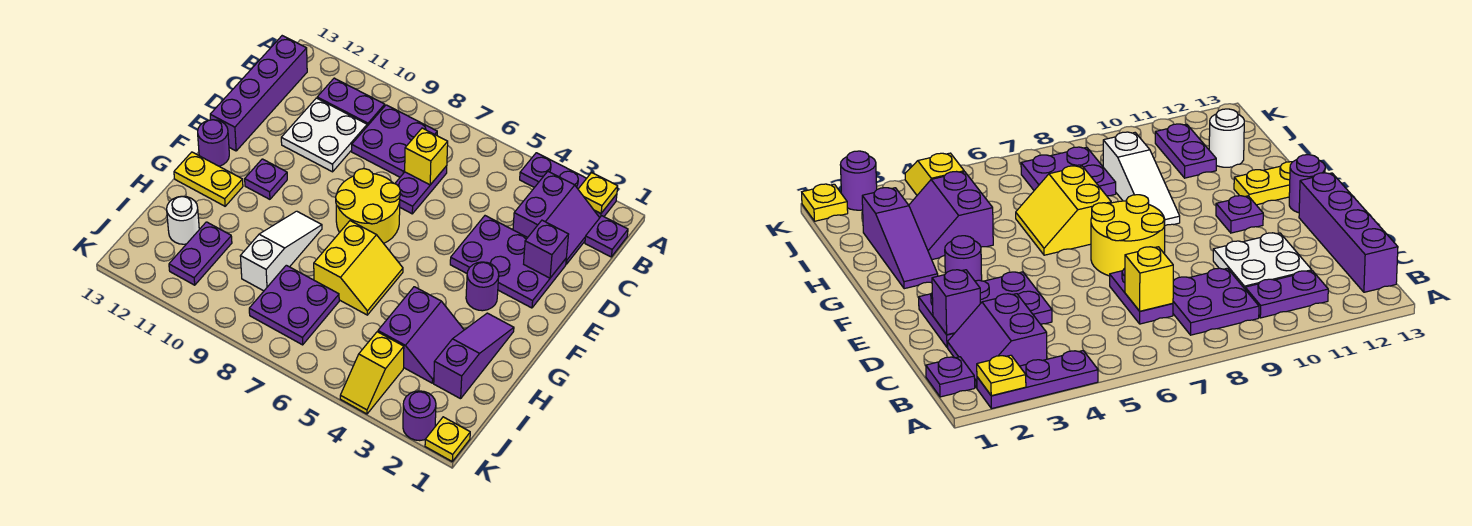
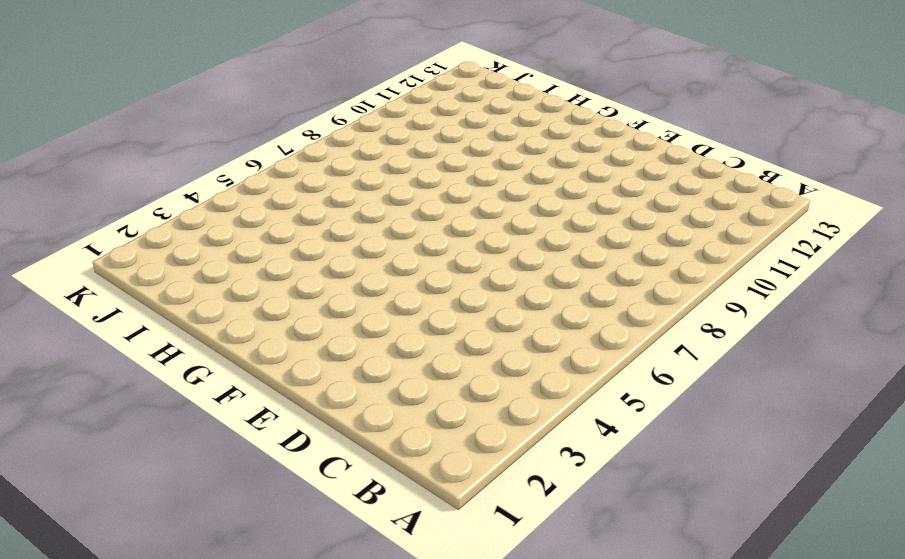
none -> purple plate A2:A4 level 1
none -> purple plate B1 level 1
none -> purple slope B2:C3 level 1 top 3

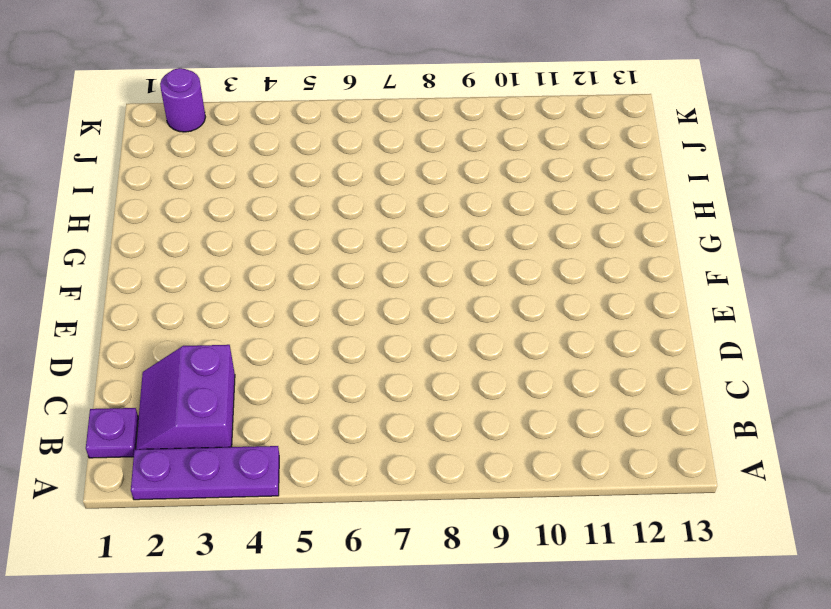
none -> purple plate B8:C9 level 1
none -> purple plate B10:B11 level 1
none -> purple brick B13:E13 level 1

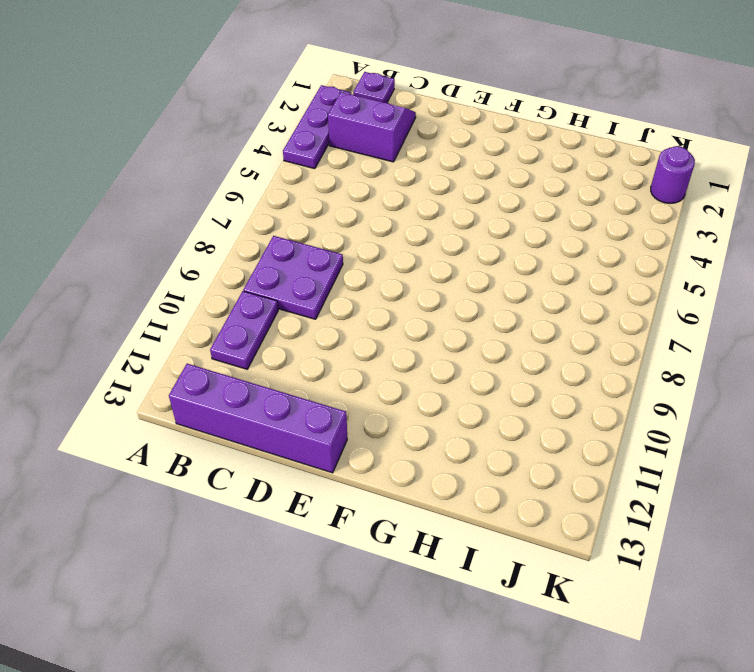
none -> purple plate C7:D7 level 1
none -> white plate C10:D11 level 1
none -> purple plate D2:E4 level 1

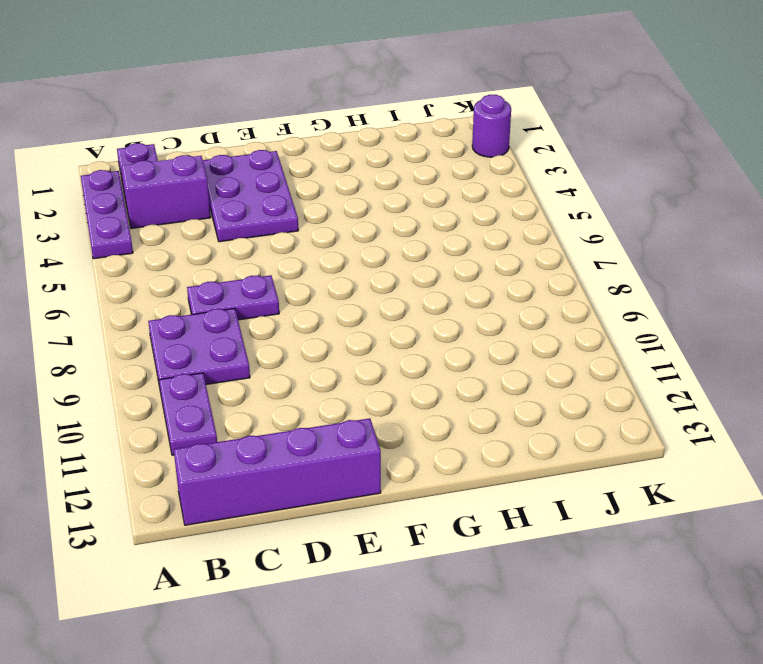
none -> white plate C10:D11 level 1
none -> yellow round brick E7:F8 level 1
none -> purple round brick F3 level 1

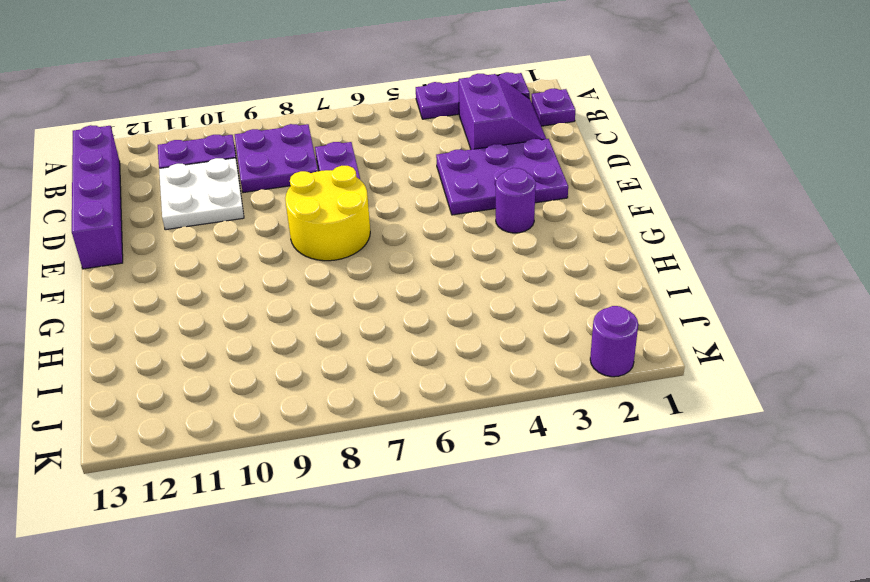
none -> purple plate F11 level 1
none -> purple round brick F13 level 1
none -> purple slope G2:I2 level 1 top I

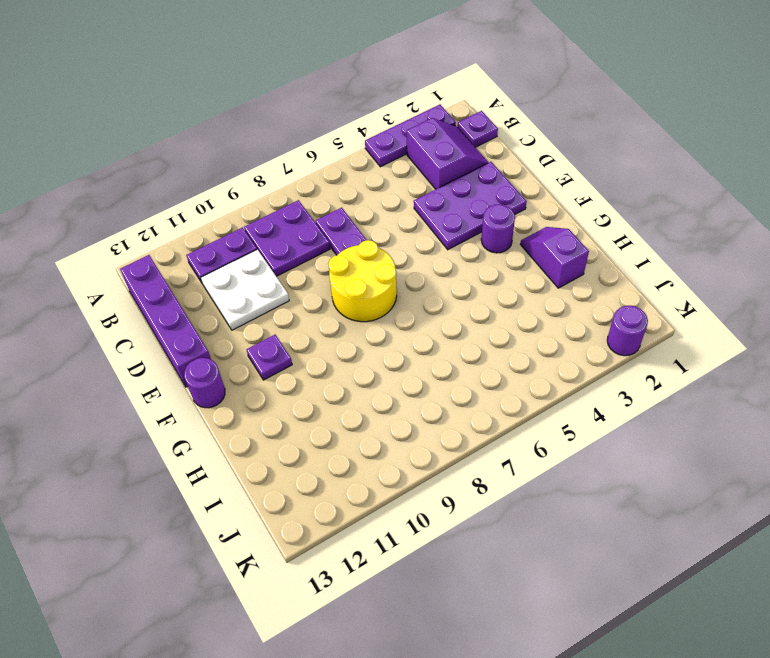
purple slope G2:H2 level 1 top H -> purple slope G2:I2 level 1 top I
none -> yellow slope G6:H7 level 1 top 7
none -> white slope G9:I9 level 1 top I
none -> yellow plate G12:G13 level 1

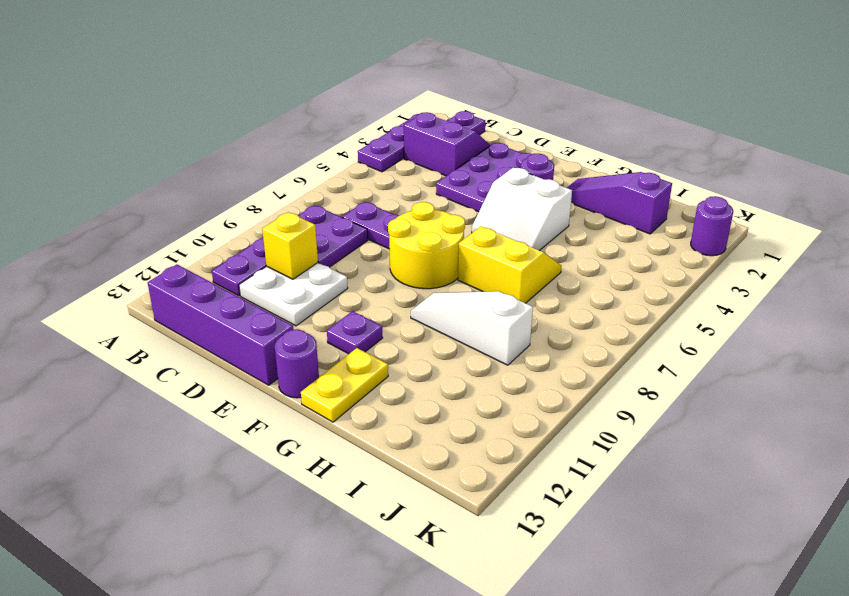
yellow brick C10 level 2 -> yellow brick C7 level 2
white slope F4:G5 level 1 top 4 -> none
none -> purple slope H3:I4 level 1 top 4
none -> purple plate I7:J8 level 1
none -> purple plate I11:J11 level 1

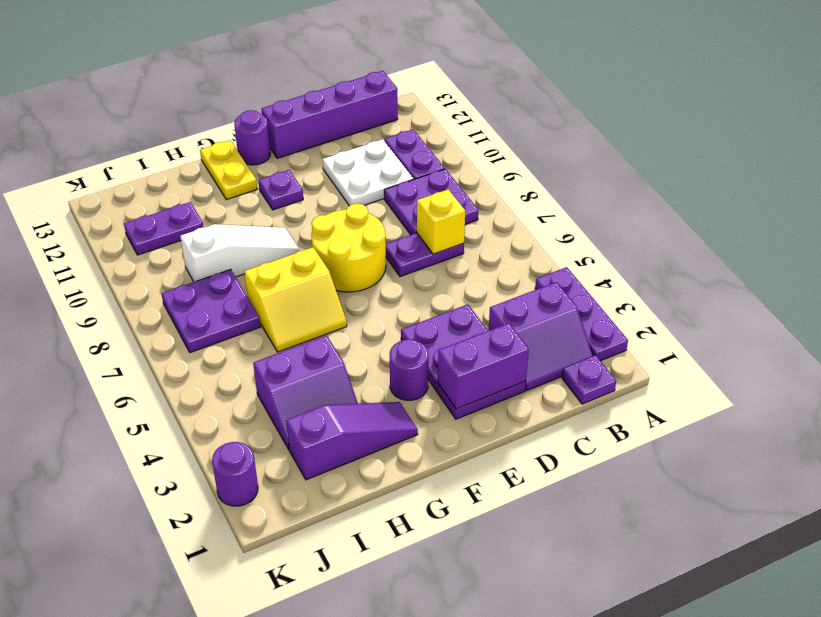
purple brick D2:E2 level 2 -> purple brick D2 level 2
none -> white round brick I12 level 1
none -> yellow slope J4:K4 level 1 top J
none -> yellow plate K1 level 1

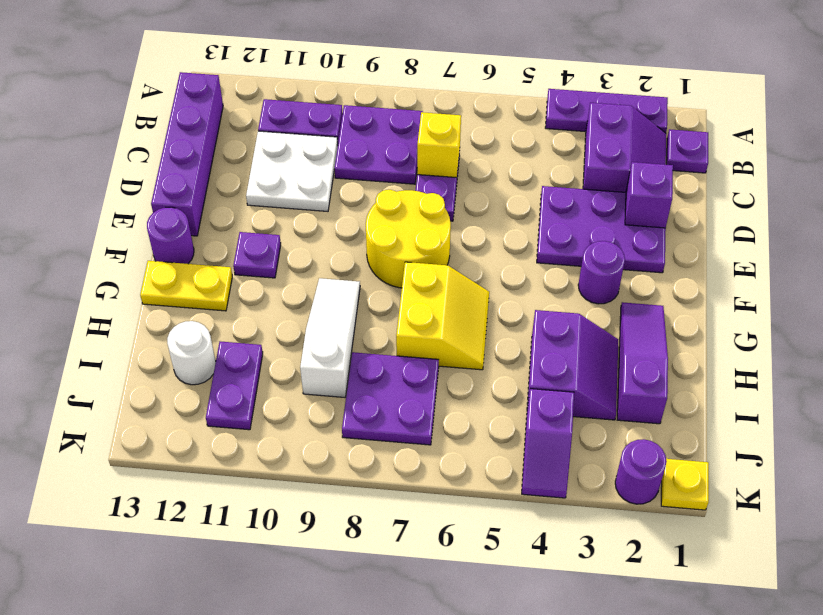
purple slope J4:K4 level 1 top J -> yellow slope J4:K4 level 1 top J
none -> yellow plate A2 level 2

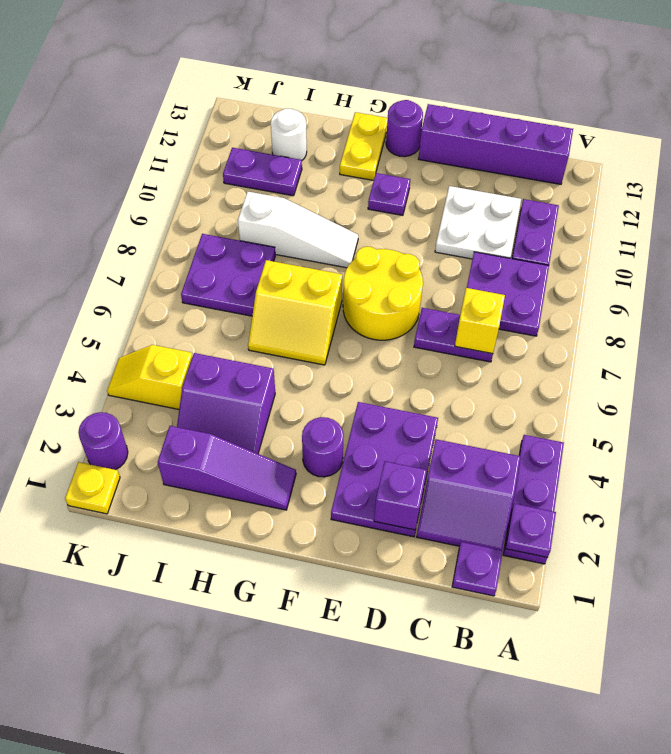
purple plate A2 level 2 -> yellow plate A2 level 2

